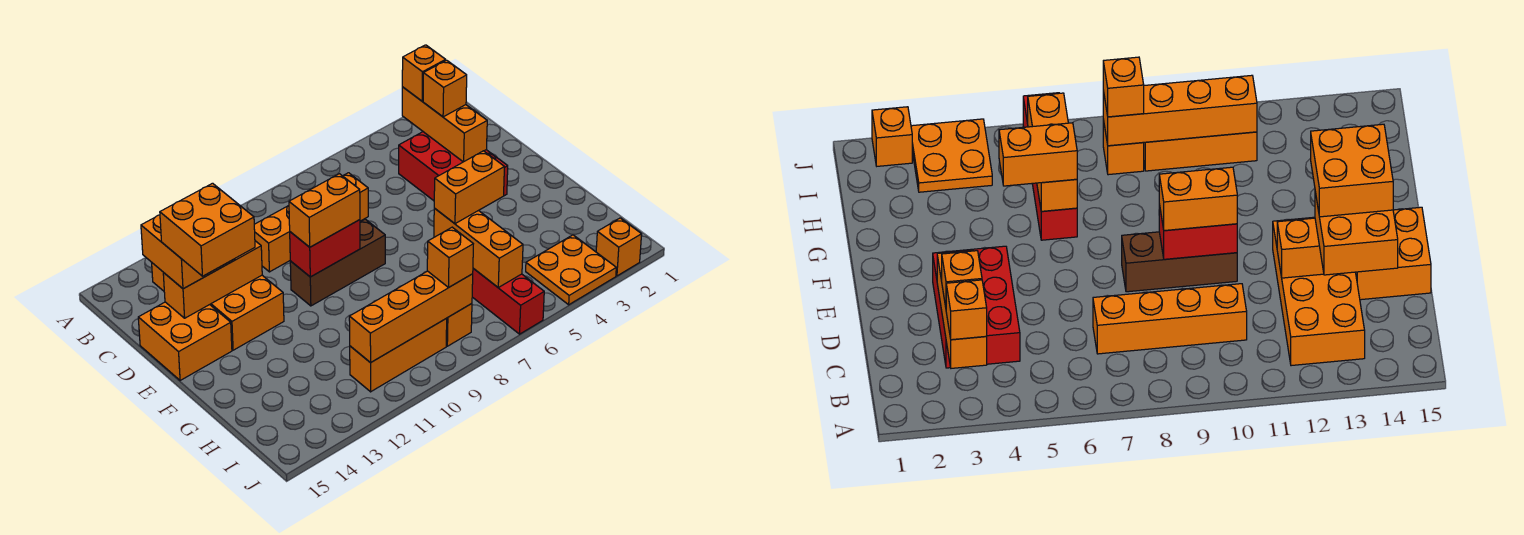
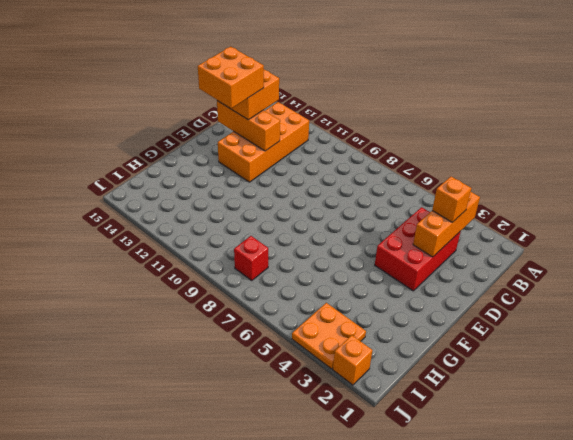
red brick I8 level 1 -> orange brick I8 level 1
none -> orange brick C7:C10 level 1
none -> orange brick D14:E15 level 1
none -> brown brick E8:E10 level 1

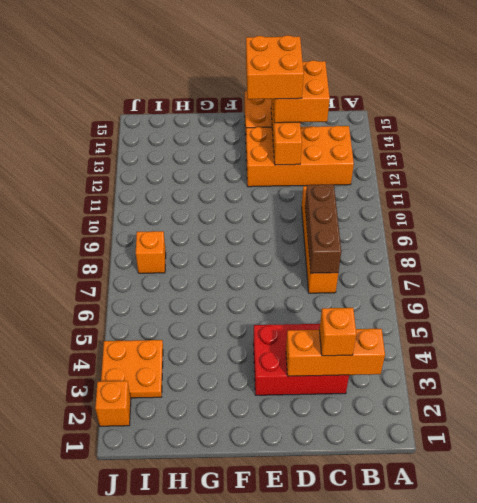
brown brick C7:C9 level 2 -> brown brick E8:E10 level 1
none -> red brick G6:J6 level 1
none -> orange brick I9:I11 level 1
none -> red brick E9:E10 level 2

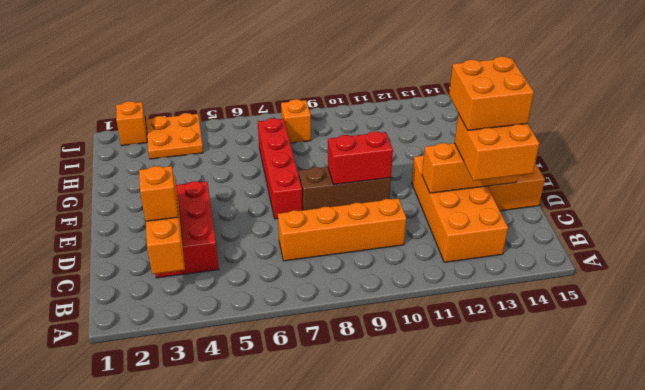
red brick E7:H7 level 1 -> red brick G6:J6 level 1
none -> orange brick I9:I11 level 1
none -> orange brick G6:I6 level 2
none -> orange brick I8:I11 level 2

